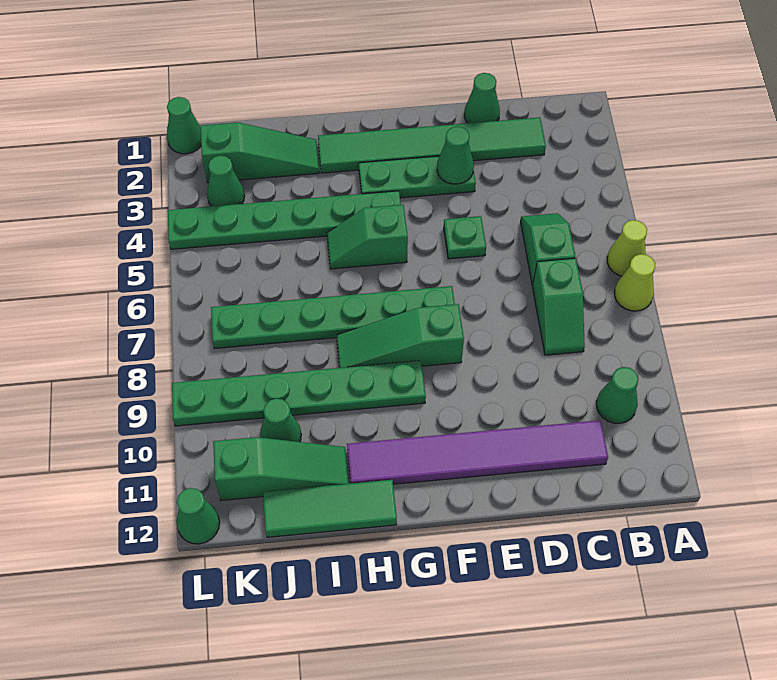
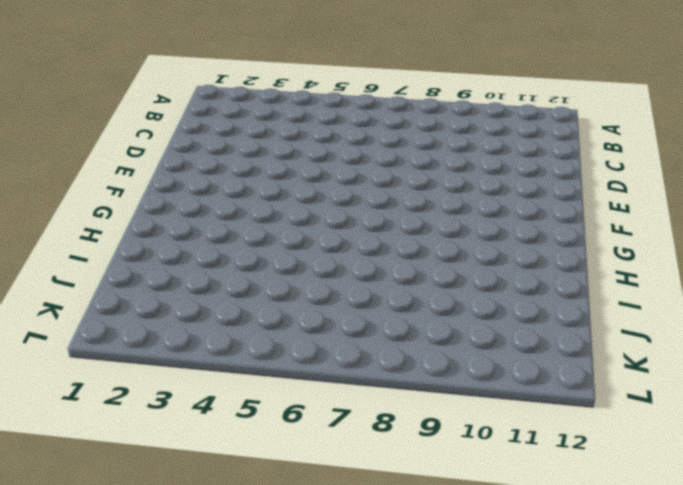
none -> lime cone A6 level 1
none -> lime cone A7 level 1
none -> green cone B10 level 1

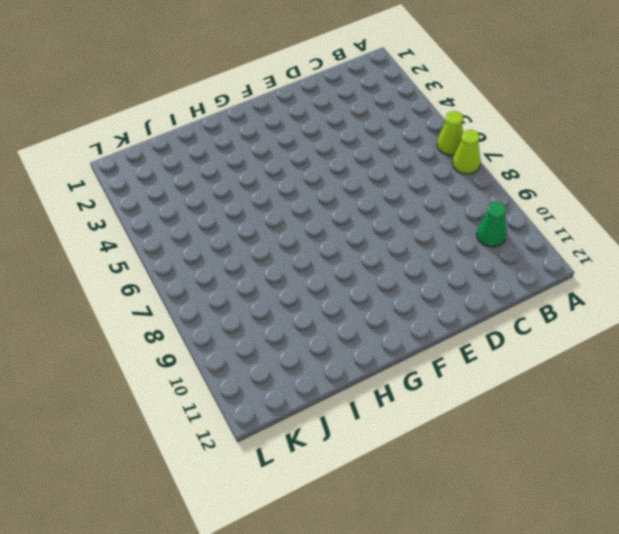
none -> green tile C2:H2 level 1
none -> green slope C5:C6 level 1 top 6
none -> green slope C7:C8 level 1 top 7

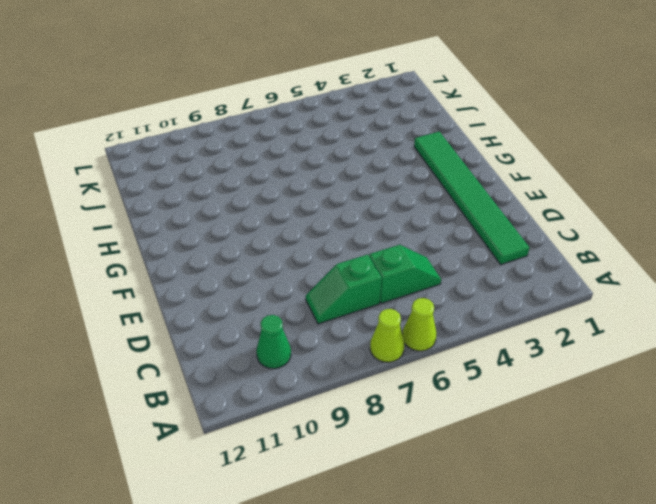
none -> purple tile C11:H11 level 1
none -> green cone D1 level 1
none -> green plate E3:G3 level 1

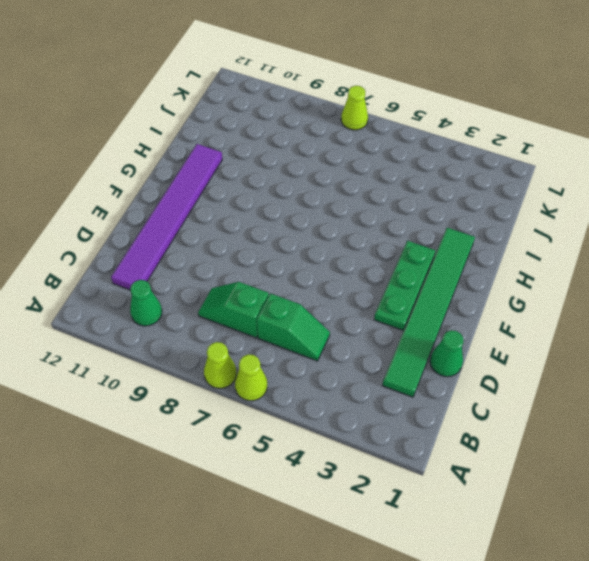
lime cone L7 level 1 -> none
none -> green plate E5 level 1
none -> green plate F7:K7 level 1
none -> green slope F8:H8 level 1 top F

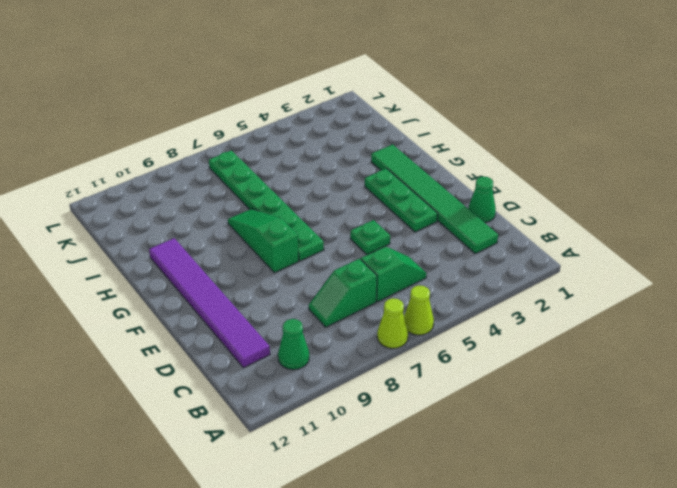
none -> green plate G4:L4 level 1
none -> green slope G5:H5 level 1 top G
none -> green plate G9:L9 level 1

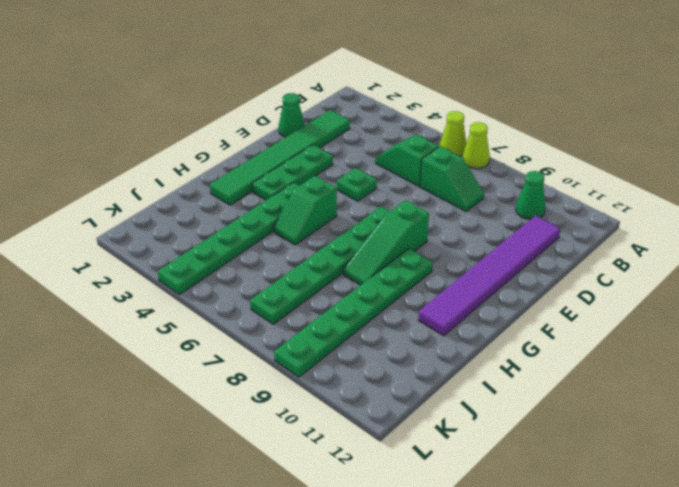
none -> green tile H12:J12 level 1
none -> green slope I2:K2 level 1 top K
none -> green slope I11:K11 level 1 top K

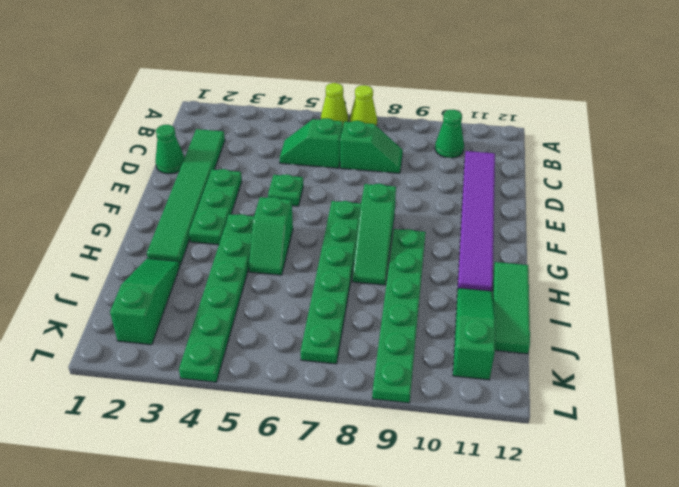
none -> green cone J10 level 1
none -> green cone K3 level 1
none -> green cone L1 level 1

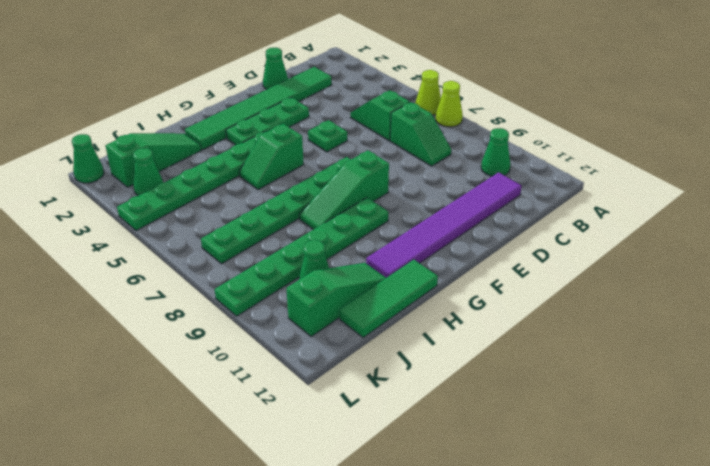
none -> green cone L12 level 1
none -> green cone E3 level 2

